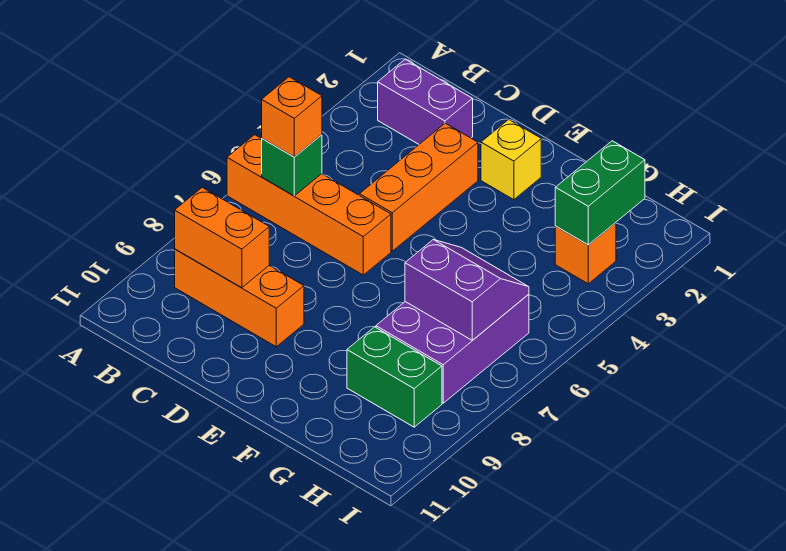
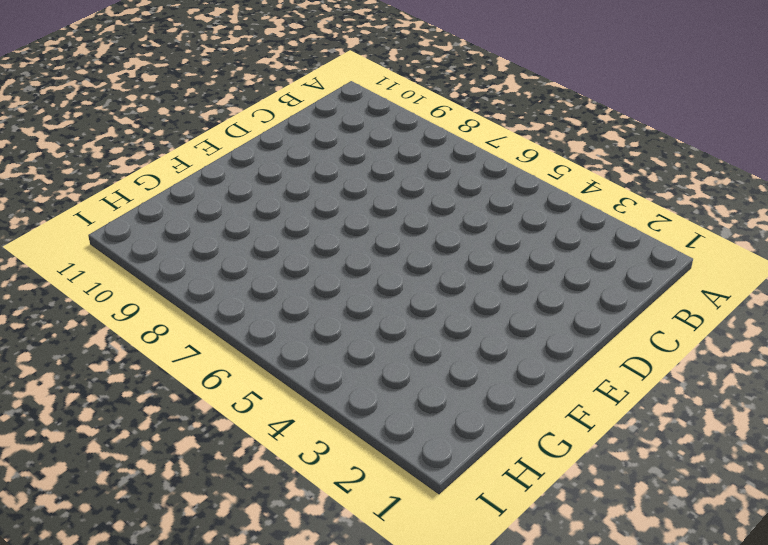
none -> orange brick A6:D6 level 1
none -> purple brick B2:C2 level 1
none -> orange brick B9:D9 level 1

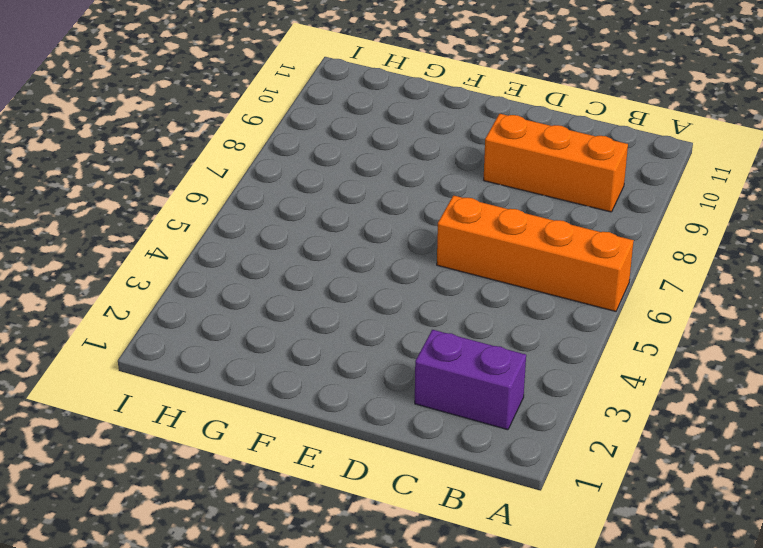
none -> orange brick D3:D5 level 1
none -> yellow brick E2 level 1
none -> purple brick G6:H8 level 1

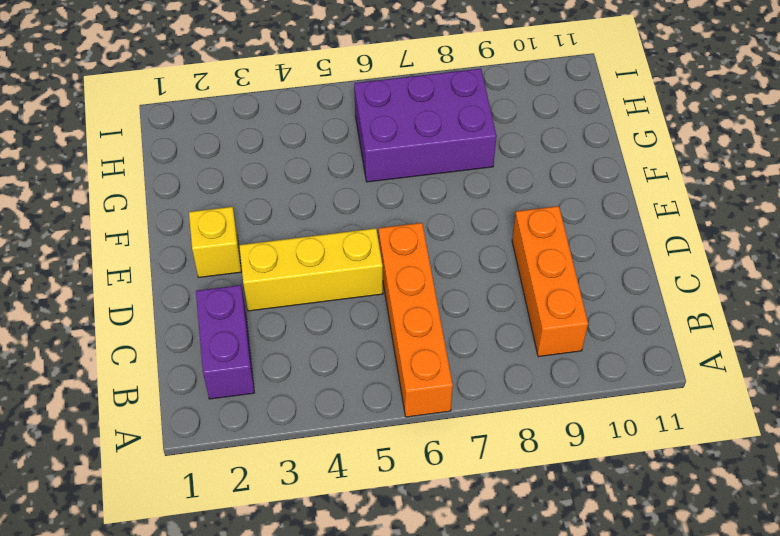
yellow brick D3:D5 level 1 -> orange brick D3:D5 level 1
none -> green brick G9:H9 level 1
none -> orange brick H3 level 1
none -> green brick B6 level 2

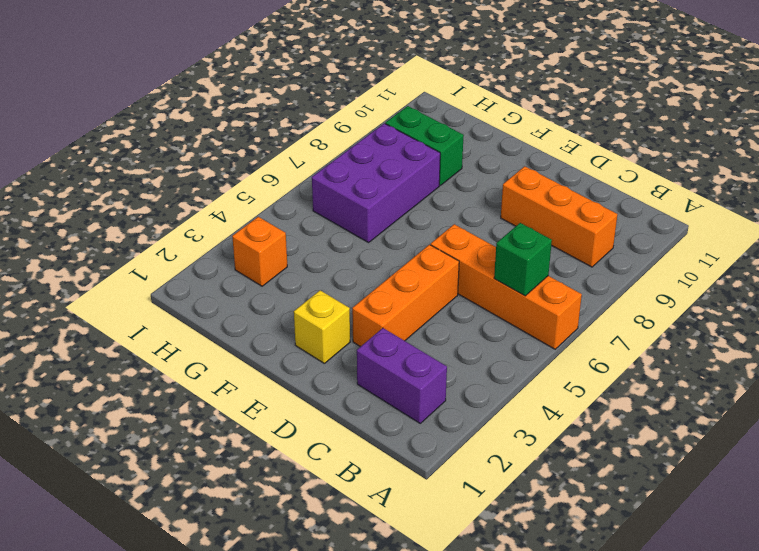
none -> orange brick B9:C9 level 2
none -> purple slope G6:H7 level 2 top 7
none -> green brick H2:H3 level 2

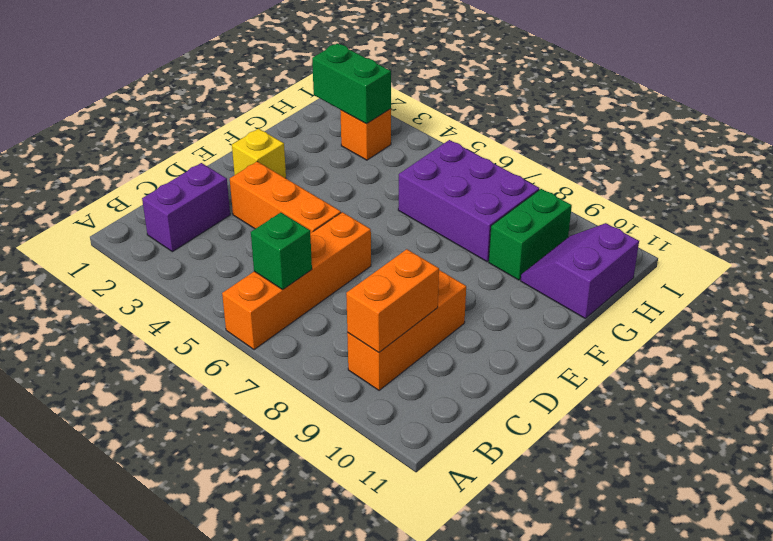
purple slope G10:H11 level 1 top 11 -> purple slope G6:H7 level 2 top 7
none -> orange brick B6 level 3

